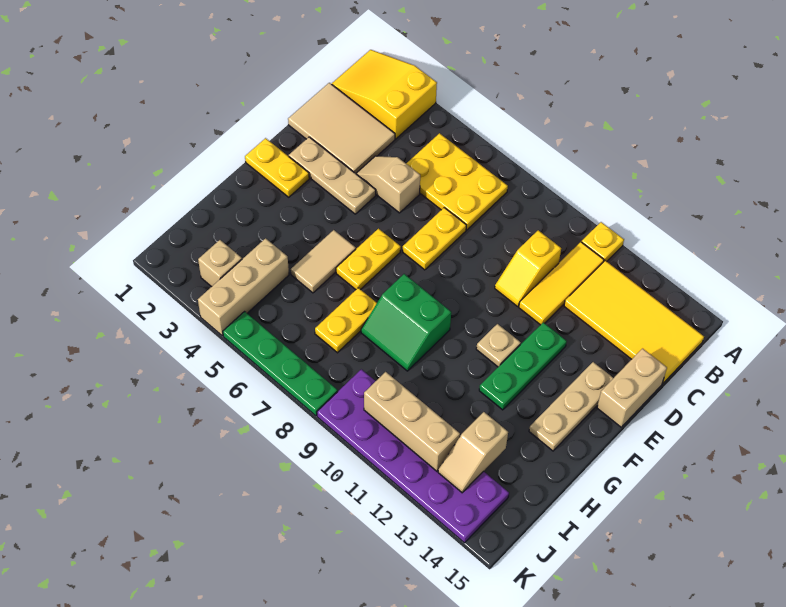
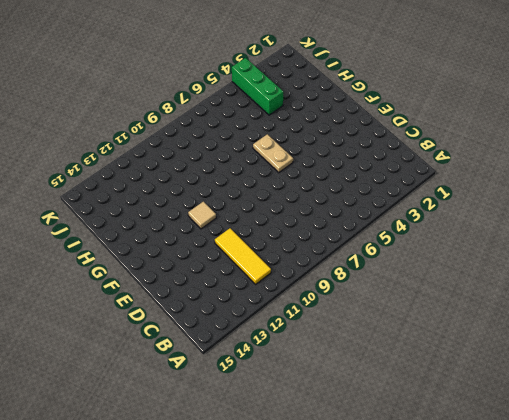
tan plate F6:G6 level 1 -> yellow plate F6:G6 level 1
tan tile F11 level 1 -> tan plate F11 level 1
green brick I4:K4 level 1 -> tan brick I4:K4 level 1
none -> yellow slope A1:B3 level 1 top 3
none -> yellow plate A11 level 1
none -> yellow plate B5:C7 level 1

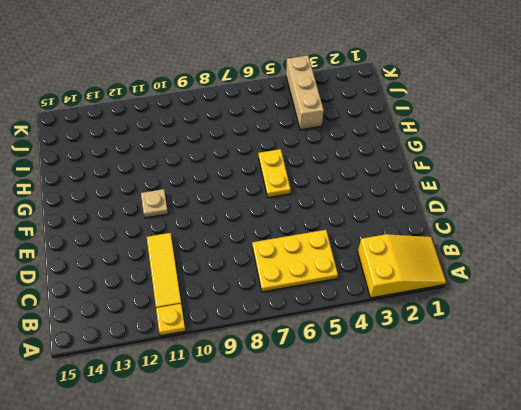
none -> yellow tile B12:C15 level 1
none -> tan tile C1:D3 level 1
none -> yellow slope C10:D10 level 1 top C

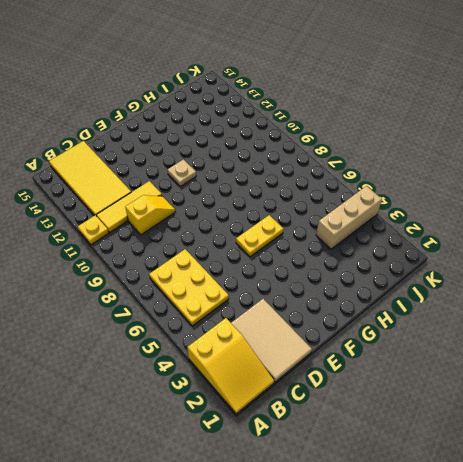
none -> tan slope D4:D5 level 1 top 5
none -> yellow plate D7:E7 level 1
none -> tan brick D15:E15 level 1

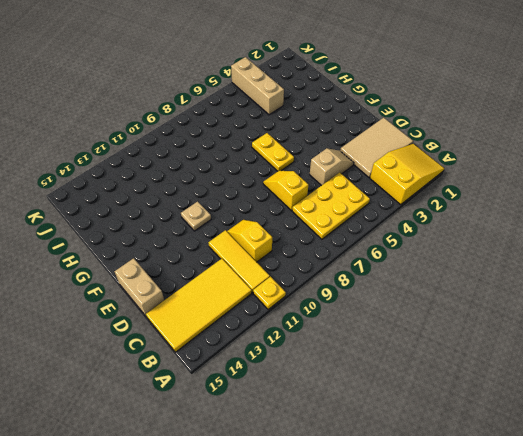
yellow slope D7:E7 level 1 top D -> yellow plate D7:E7 level 1
none -> tan plate E2:E4 level 1
none -> green plate E12:G12 level 1
none -> tan plate E14:G14 level 1

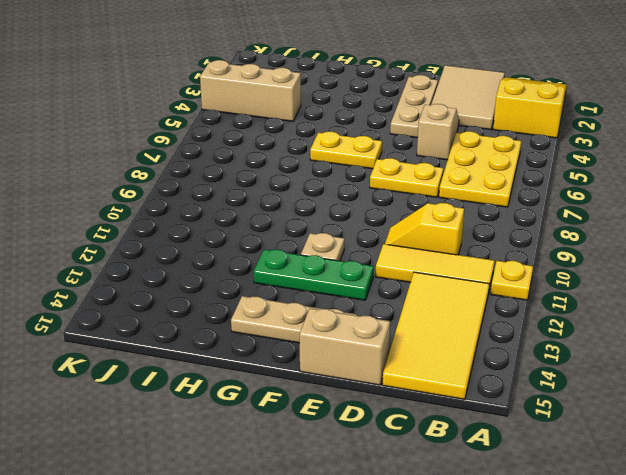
none -> yellow plate F1:F2 level 1
none -> tan tile G5:H5 level 1
none -> green slope G8:H9 level 1 top G

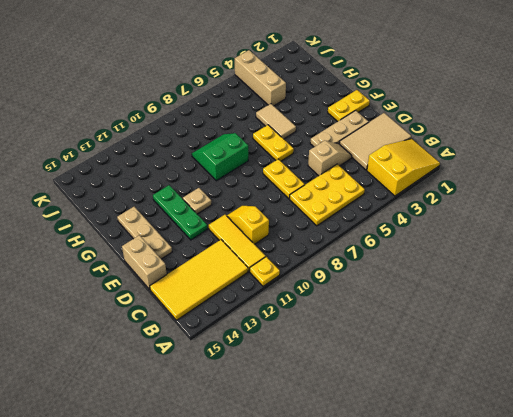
none -> yellow plate H7:I7 level 1
none -> tan brick J3 level 1
none -> purple plate J9:K14 level 1

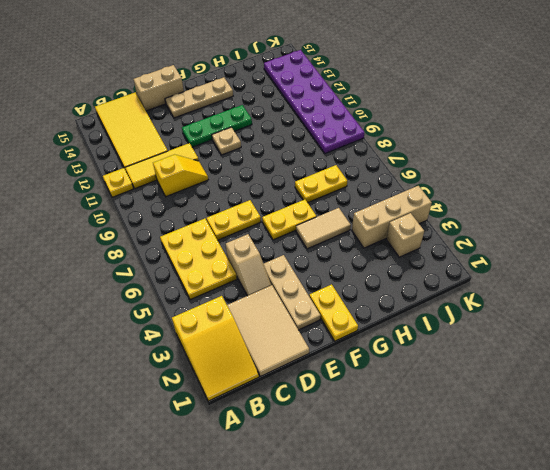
none -> green slope G8:H9 level 1 top G
none -> green plate K5:K8 level 1
none -> tan slope I13:J13 level 2 top I

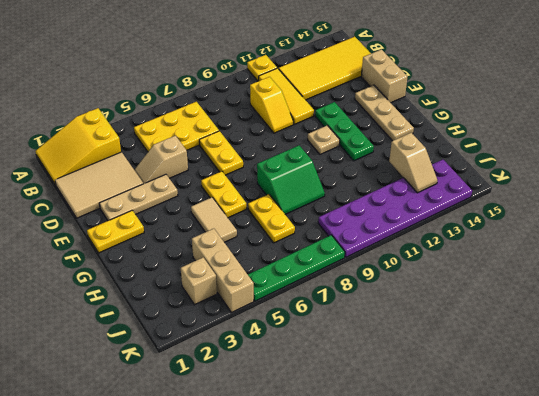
none -> tan brick J10:J12 level 2

